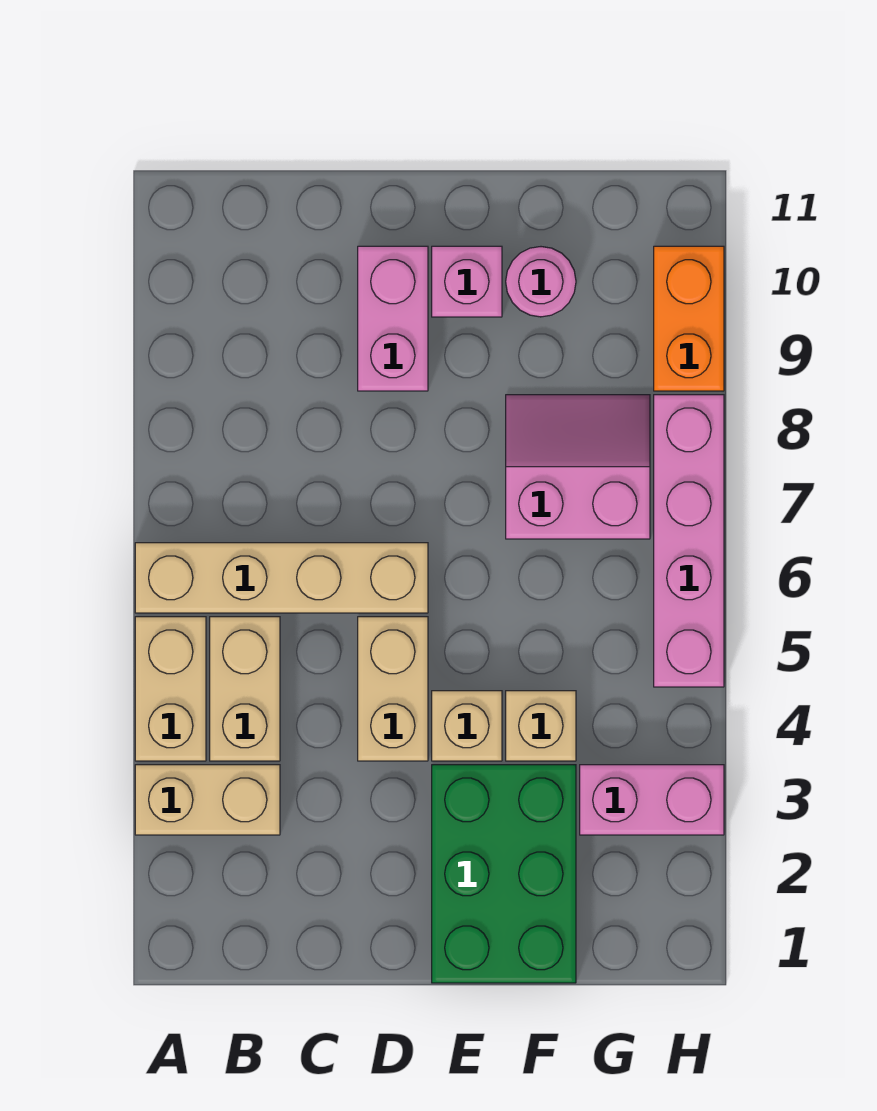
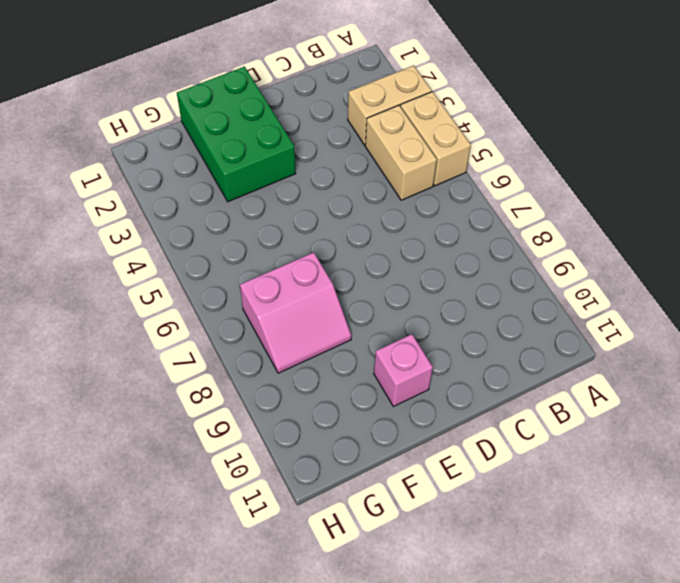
none -> tan brick A6:D6 level 1
none -> tan brick D4:D5 level 1
none -> pink brick D9:D10 level 1

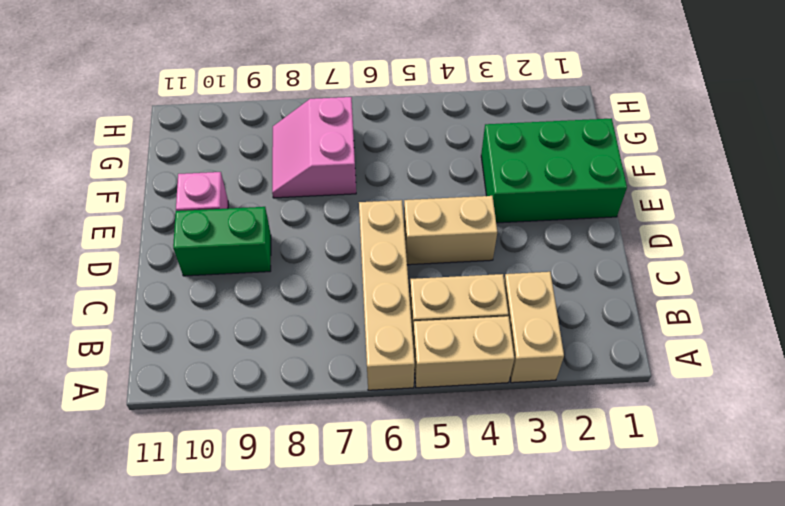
green brick D9:D10 level 1 -> pink brick D9:D10 level 1
none -> tan brick E4 level 1
none -> tan brick F4 level 1
none -> pink round brick F10 level 1

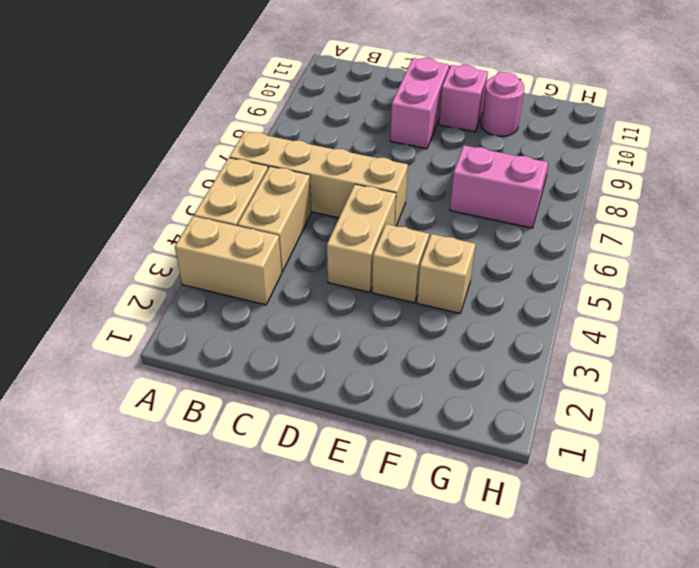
none -> green brick E1:F3 level 1
none -> pink brick G3:H3 level 1
none -> pink brick H5:H8 level 1

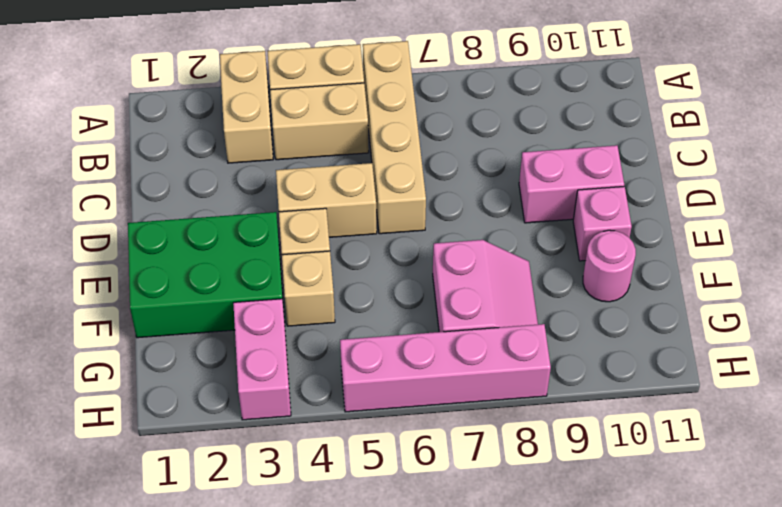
none -> orange brick H9:H10 level 1

